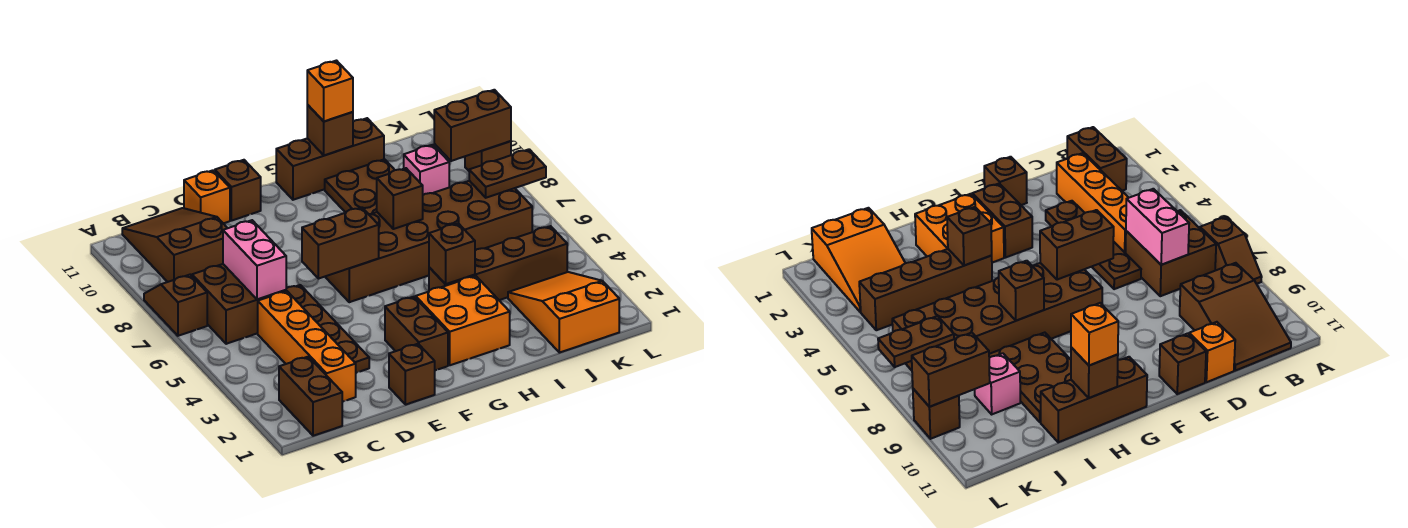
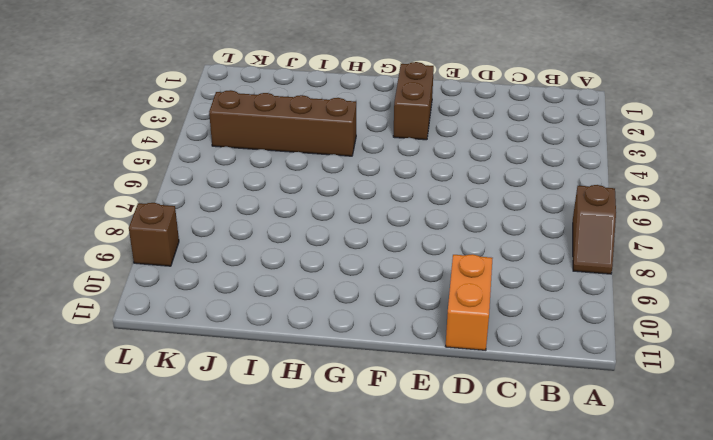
orange brick D10:D11 level 1 -> orange brick D11 level 1
none -> brown brick B1:B2 level 1
none -> brown brick B6:C7 level 1
none -> brown slope B9:C11 level 1 top 9

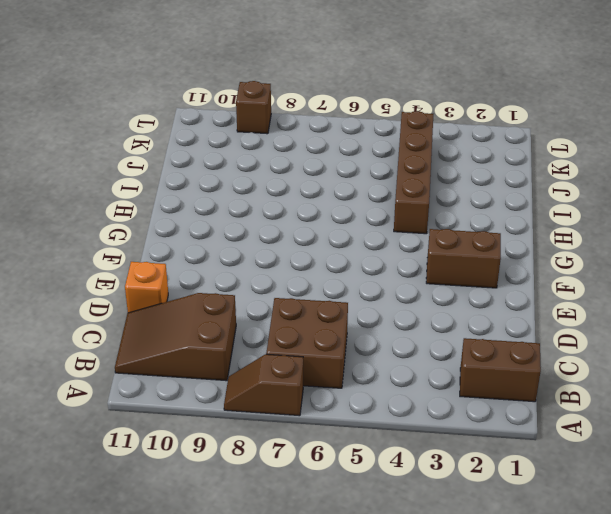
none -> orange brick C2:C5 level 1
none -> brown plate D3:D6 level 1
none -> brown brick E1 level 1

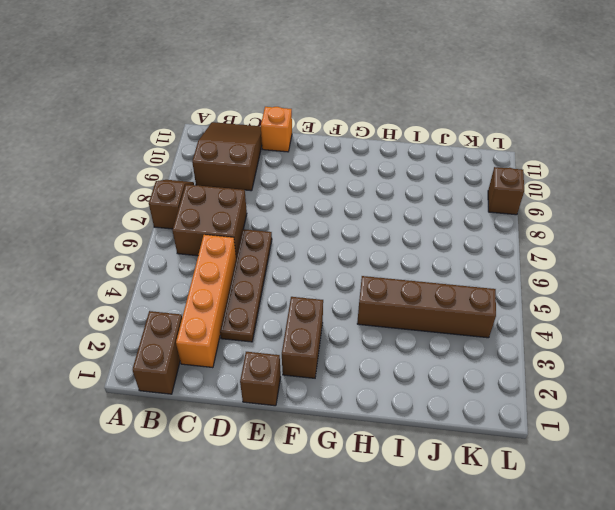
none -> brown brick E11 level 1
none -> brown brick F6:K7 level 1
none -> orange brick G2:H3 level 1

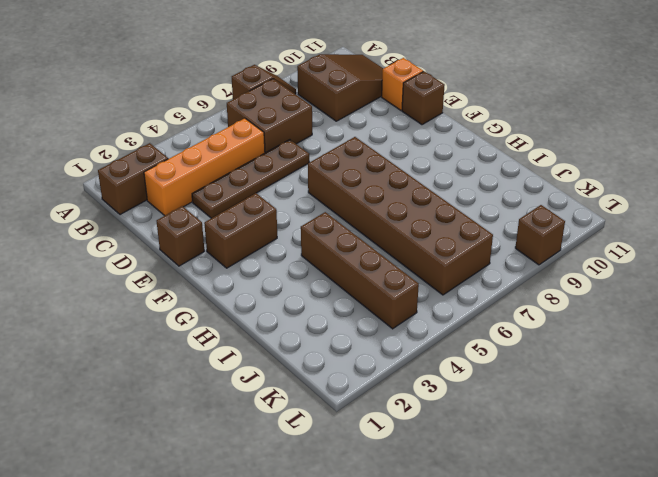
none -> orange brick G2:H3 level 1
none -> brown brick G11:I11 level 1
none -> brown plate H8:I10 level 1

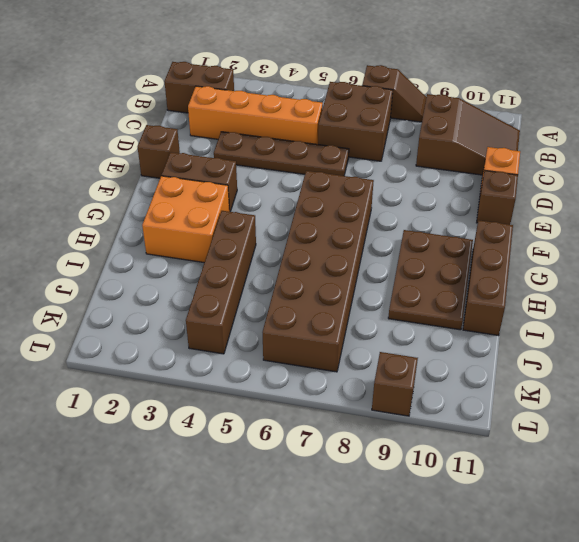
brown plate G9:I10 level 1 -> brown plate H8:I10 level 1
none -> orange slope J1:K3 level 1 top 1
none -> pink brick J9 level 1
none -> pink brick C6:C7 level 2

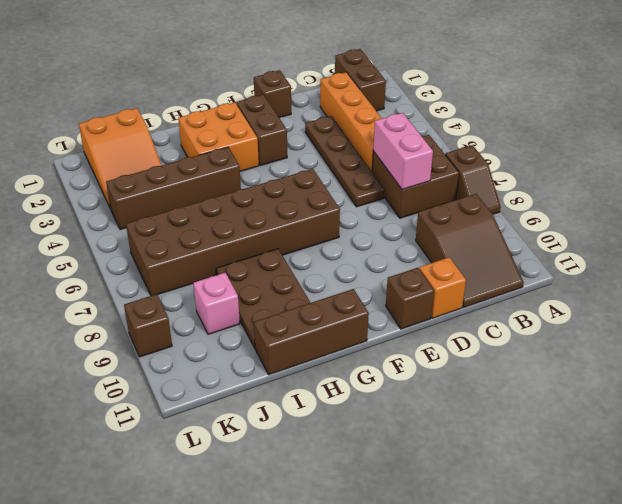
none -> brown brick E6:F6 level 2
none -> brown brick H4 level 2
none -> brown brick H7 level 2

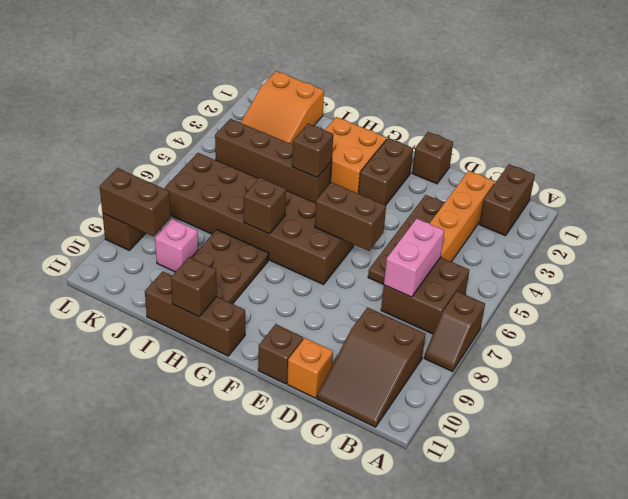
none -> brown plate K7:L7 level 2
none -> orange brick H11 level 3

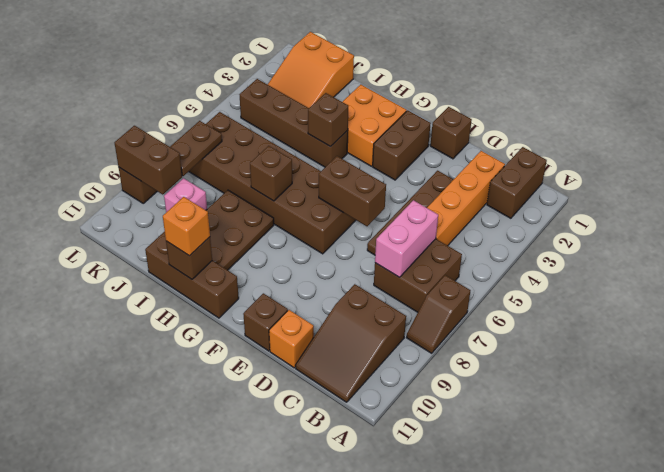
brown plate K7:K8 level 2 -> brown plate K7:L7 level 2

